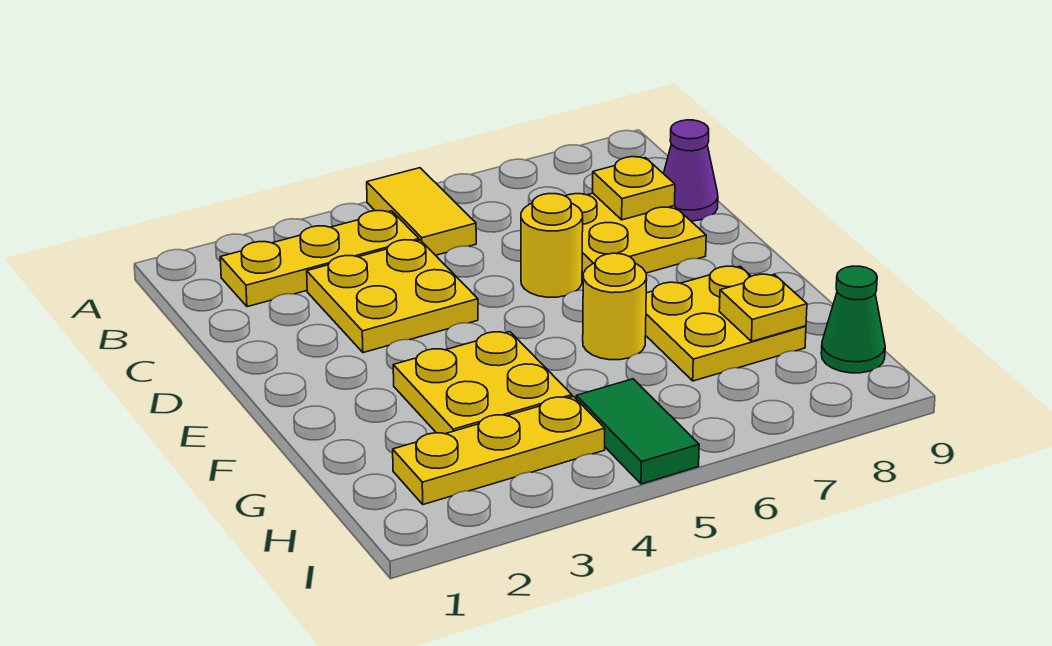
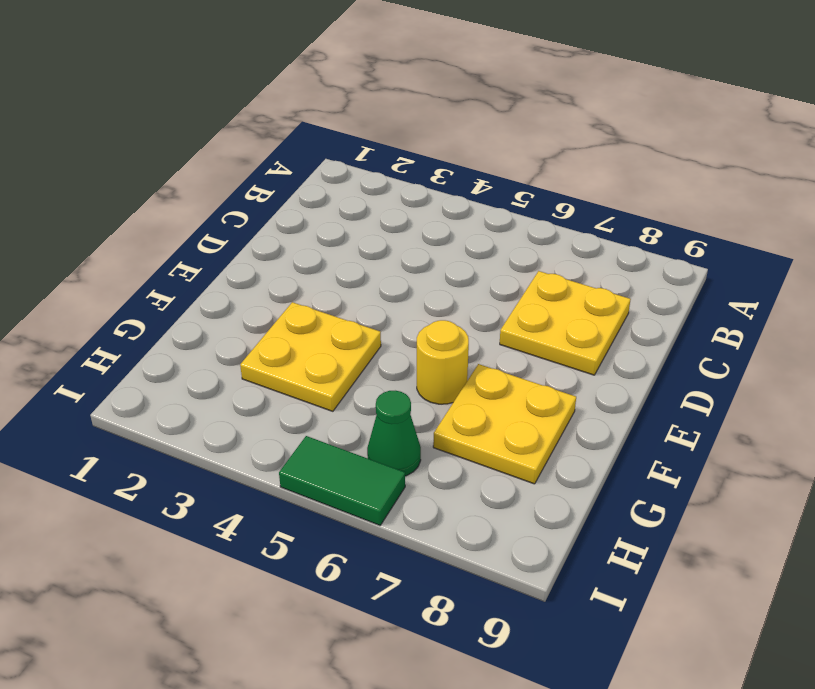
green cone H6 level 1 -> green cone H9 level 1
green tile I5:I6 level 1 -> green tile H5:I5 level 1
none -> yellow tile A5:B5 level 1
none -> yellow plate B2:B4 level 1
none -> yellow plate C3:D4 level 1

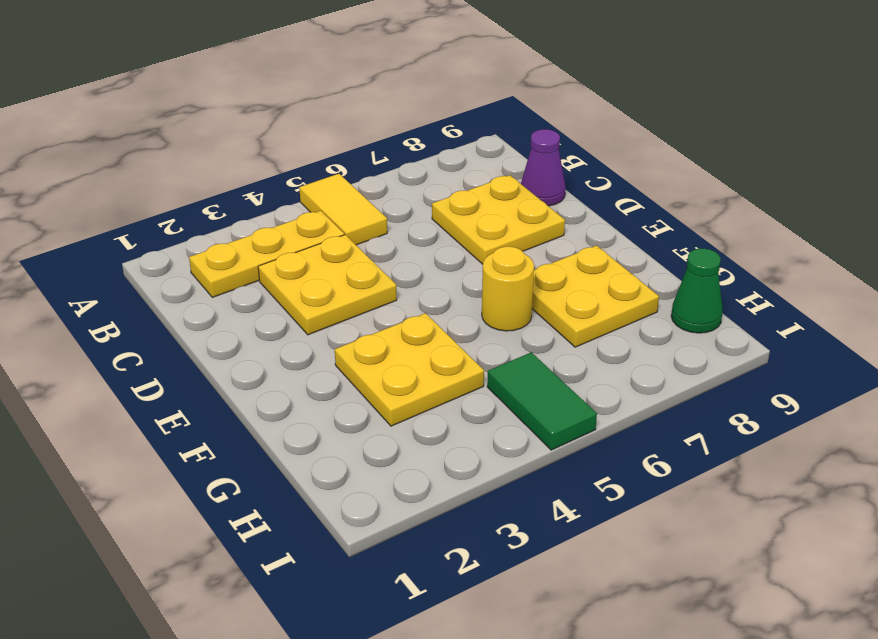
none -> yellow round brick D6 level 1
none -> yellow plate H2:H4 level 1
none -> yellow plate C8 level 2

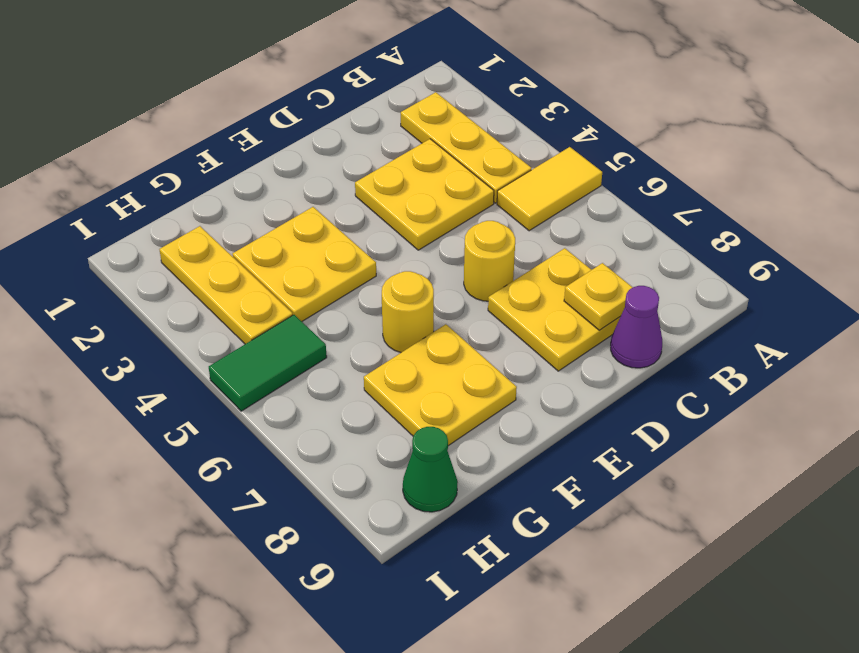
none -> yellow plate G8 level 2

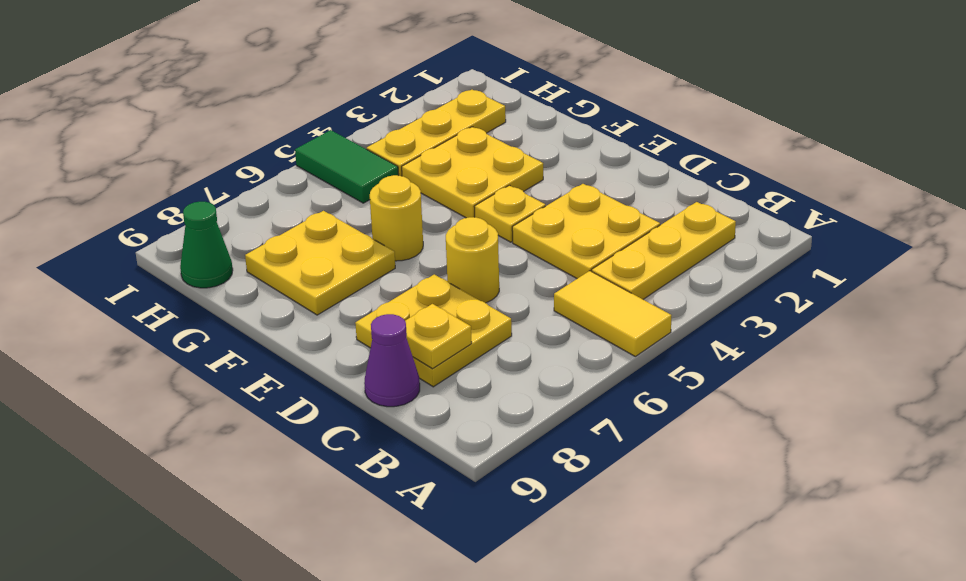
yellow plate E4 level 1 -> yellow plate G8 level 2

